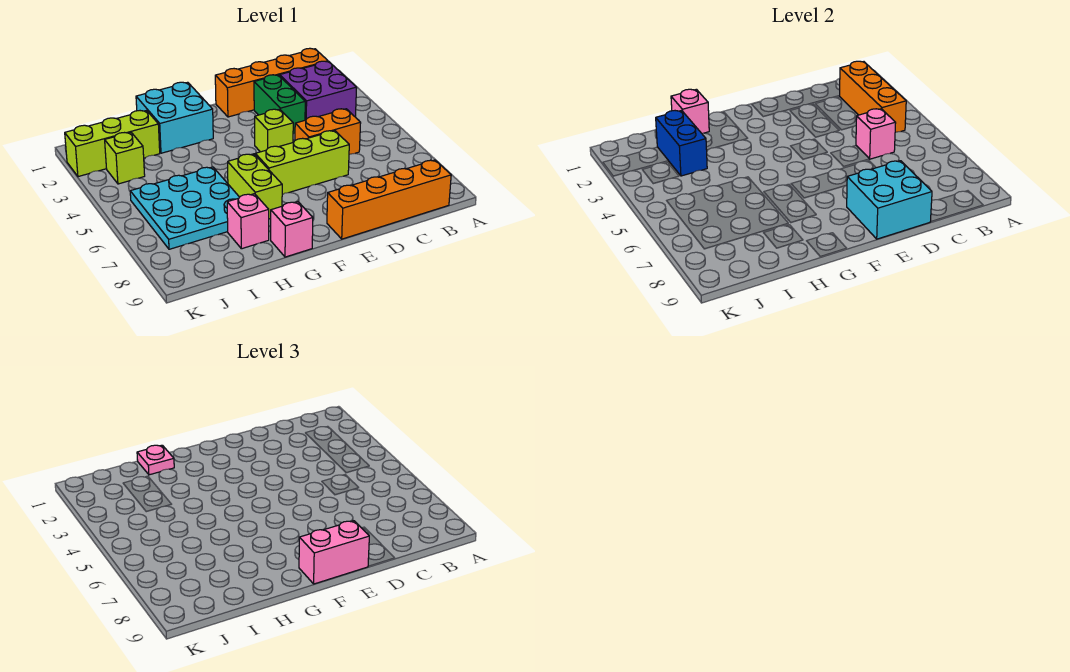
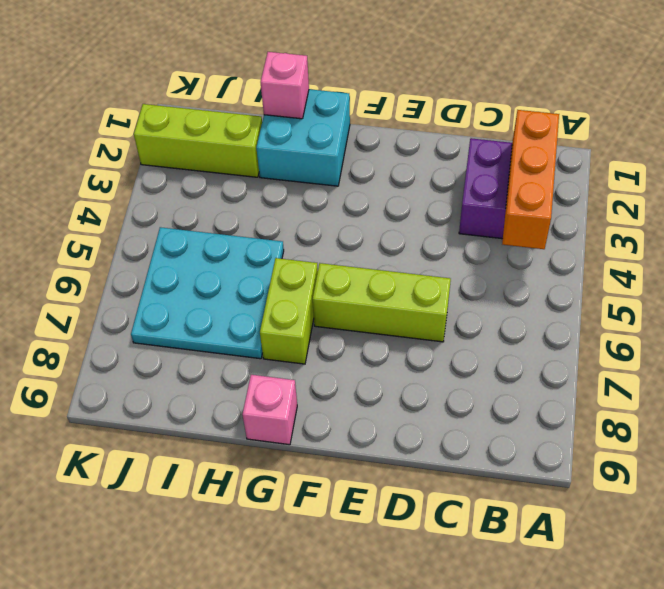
none -> orange brick B1:E1 level 1
none -> orange brick B9:E9 level 1
none -> orange brick C5:D5 level 1

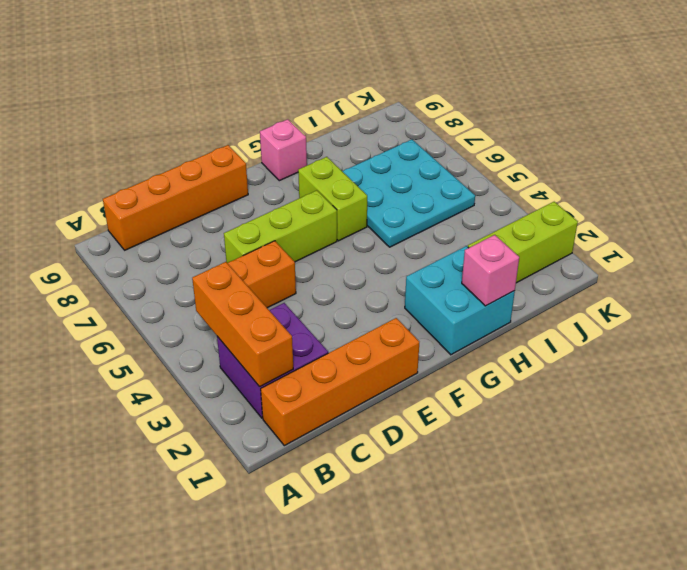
none -> green brick D2:D3 level 1
none -> lime brick E4 level 1
none -> pink brick H8 level 1

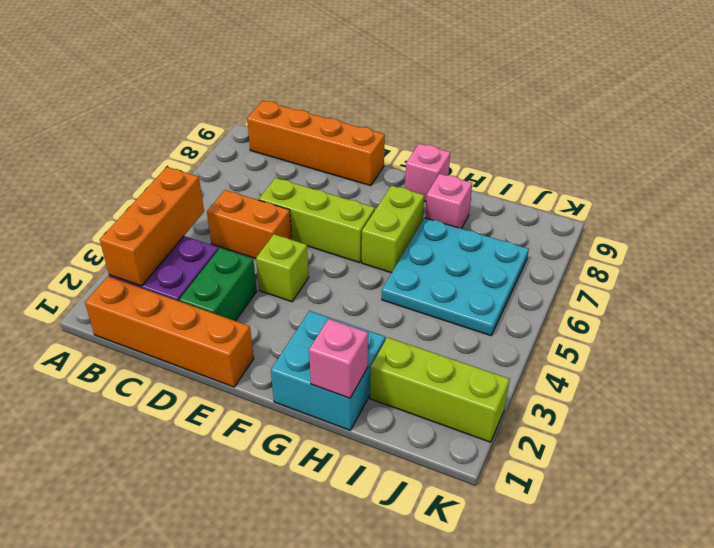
none -> lime brick J3 level 1
none -> pink brick C5 level 2
none -> cyan brick D8:E9 level 2

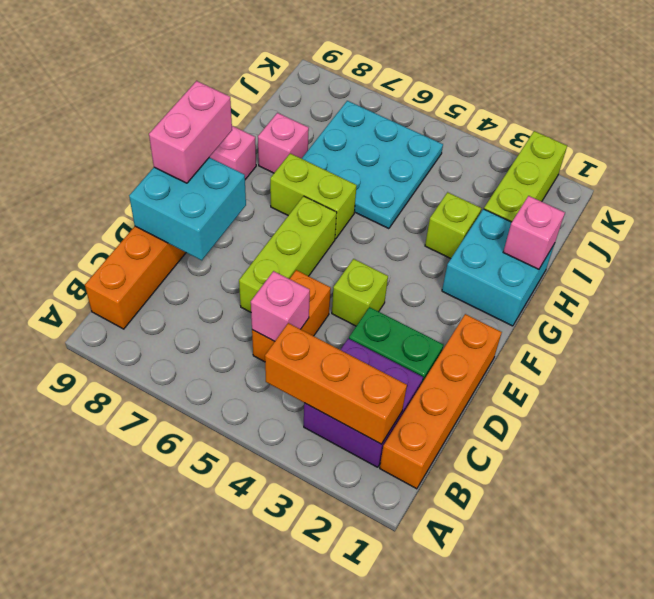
lime brick H3 level 1 -> lime brick J3 level 1
none -> blue brick I2:I3 level 2
none -> pink plate H1 level 3

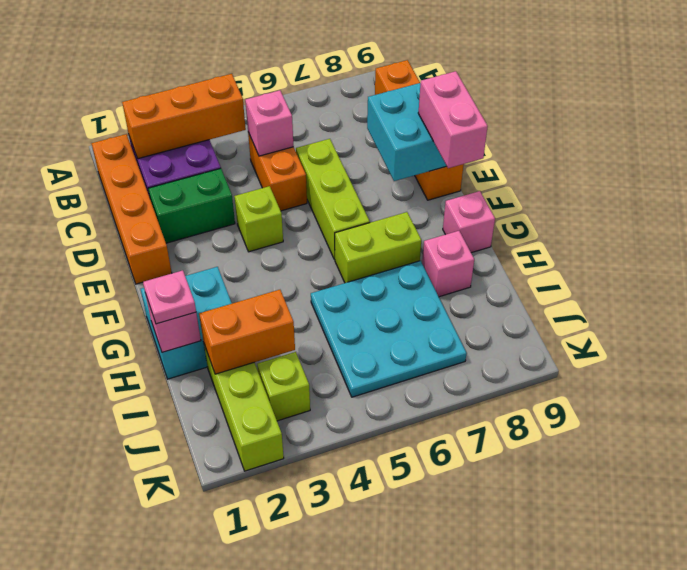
orange brick I2:I3 level 2 -> blue brick I2:I3 level 2

